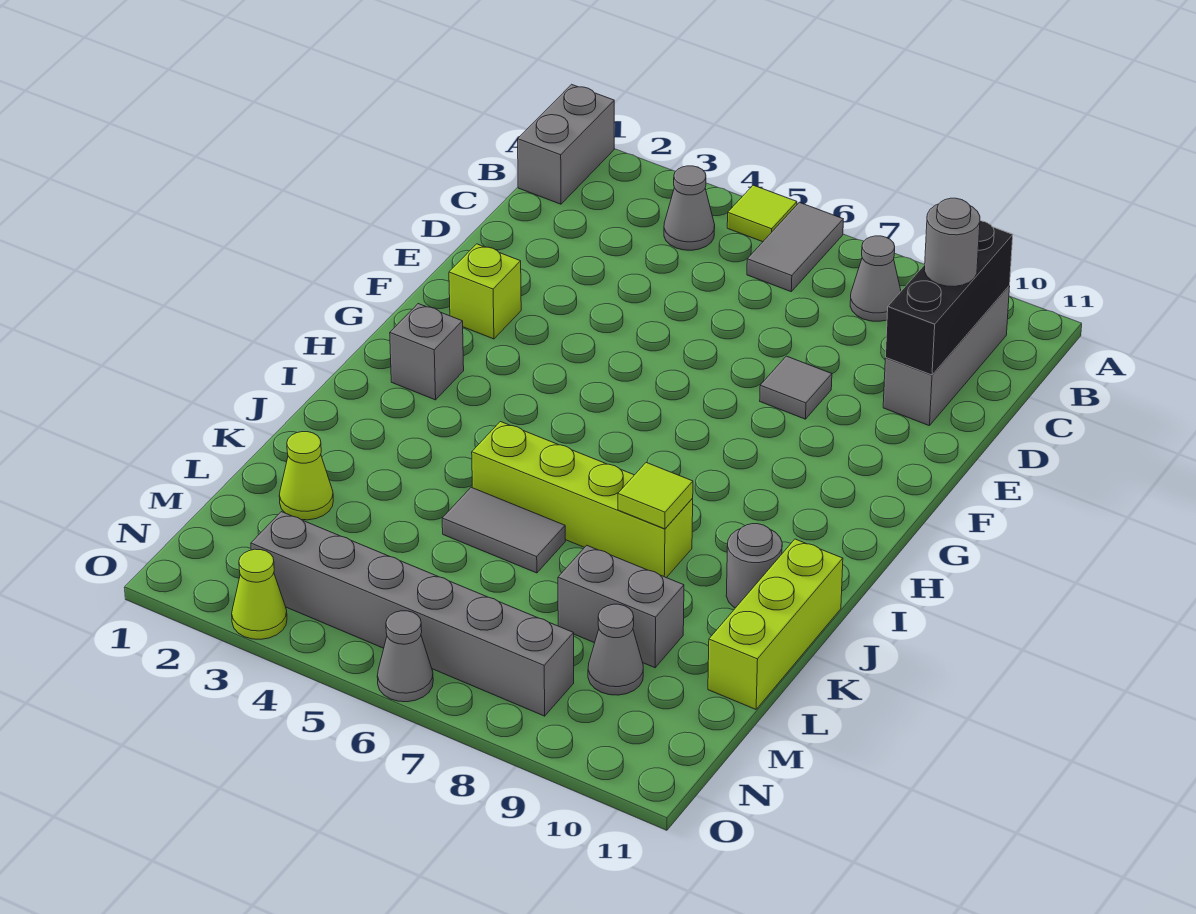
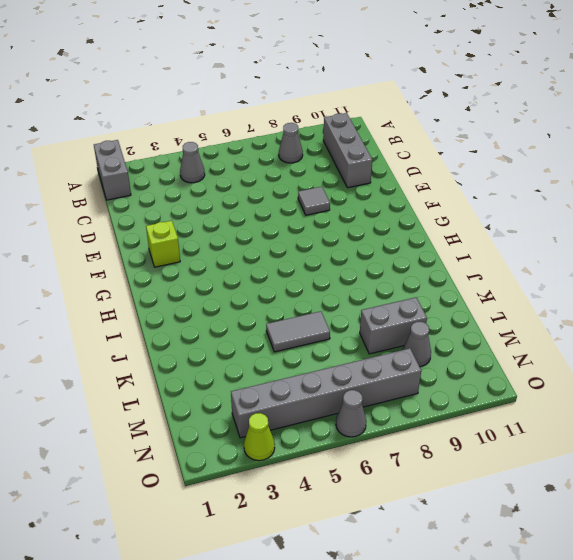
none -> lime tile A5 level 1
none -> grey tile A6:B6 level 1
none -> grey brick H2 level 1

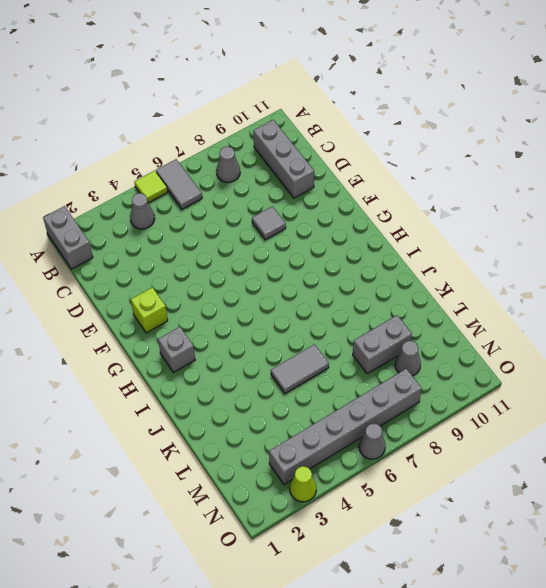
none -> lime brick J5:J8 level 1
none -> grey round brick J10 level 1
none -> lime brick J11:L11 level 1

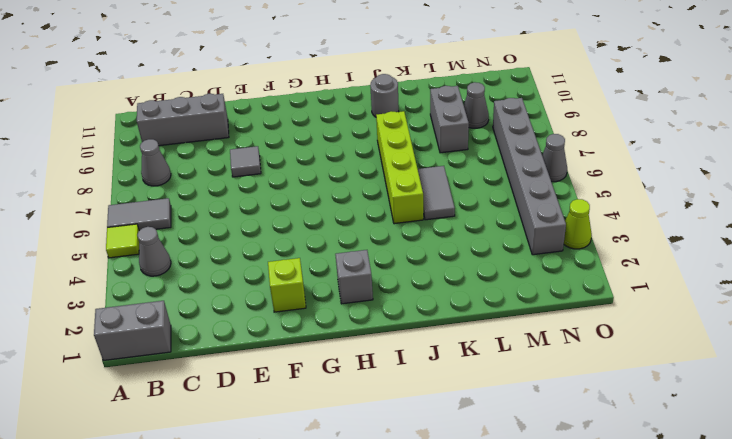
none -> lime brick J11:L11 level 1
none -> lime cone L2 level 1
none -> black brick B10:D10 level 2

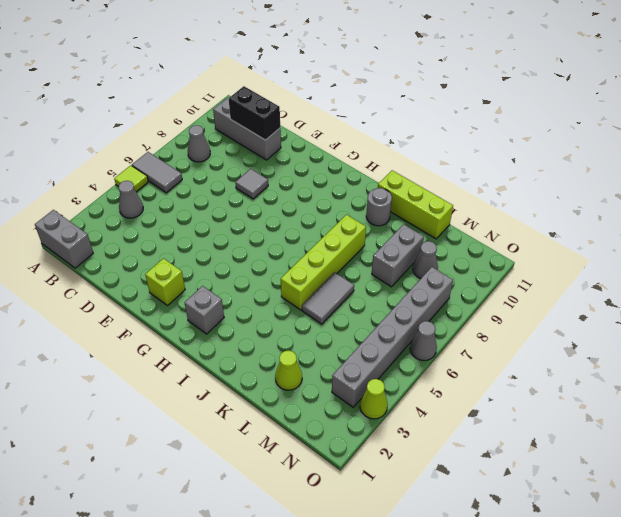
black brick C10:D10 level 2 -> black brick B10:D10 level 2
none -> lime tile J8 level 2
none -> grey round brick C10 level 3

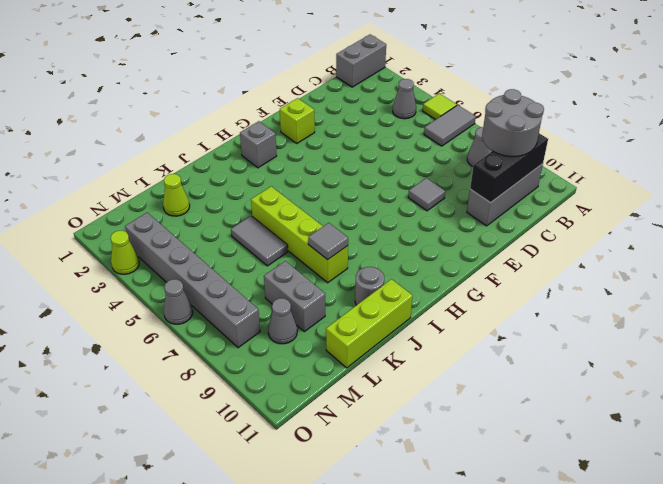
grey round brick B9:C10 level 3 -> grey round brick C10 level 3
grey tile J8 level 2 -> lime tile J8 level 2

